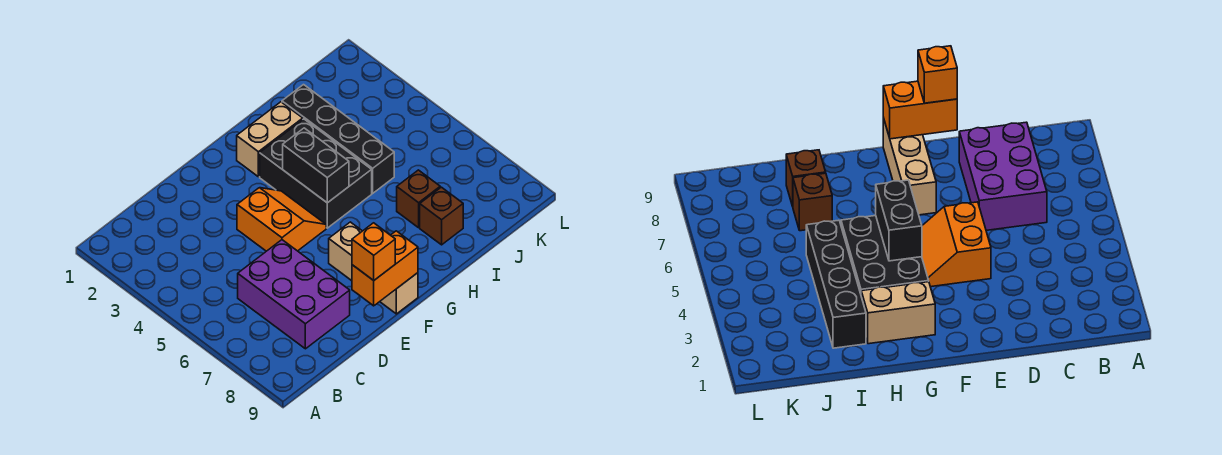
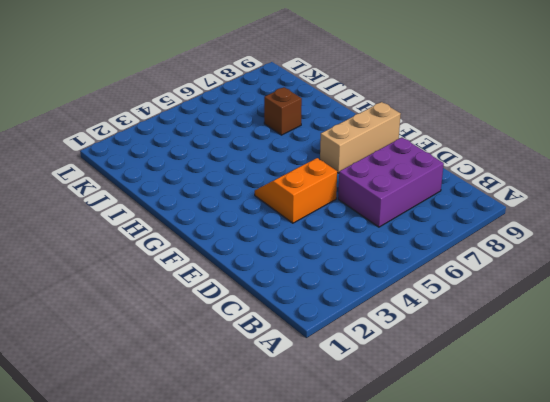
none -> tan brick G2:H2 level 1
none -> black brick G3:H5 level 1

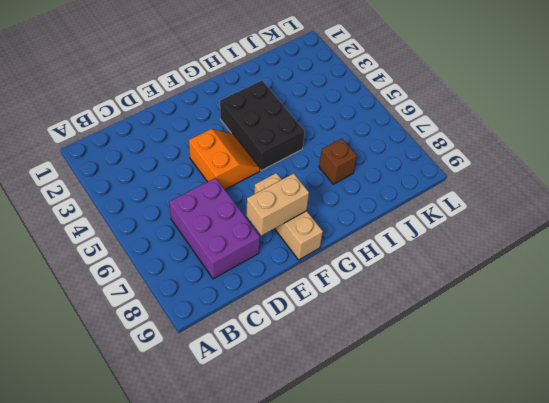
tan brick E8:F8 level 2 -> tan brick G2:H2 level 1
none -> black brick I2:I5 level 1
none -> brown brick I8 level 1

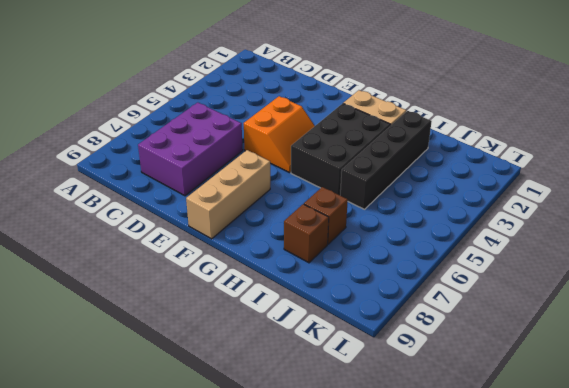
none -> orange brick E9:F9 level 2
none -> black brick G4:G5 level 2

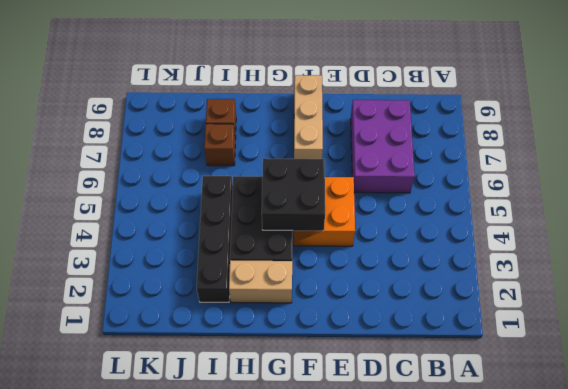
black brick F4:G5 level 2 -> black brick G4:G5 level 2
none -> orange brick E9:F9 level 2
none -> orange brick E9 level 3

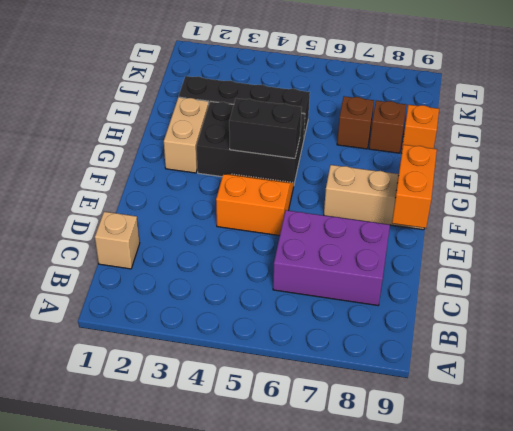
tan brick C1 level 1 -> none
orange brick I9 level 1 -> orange brick E9 level 3

